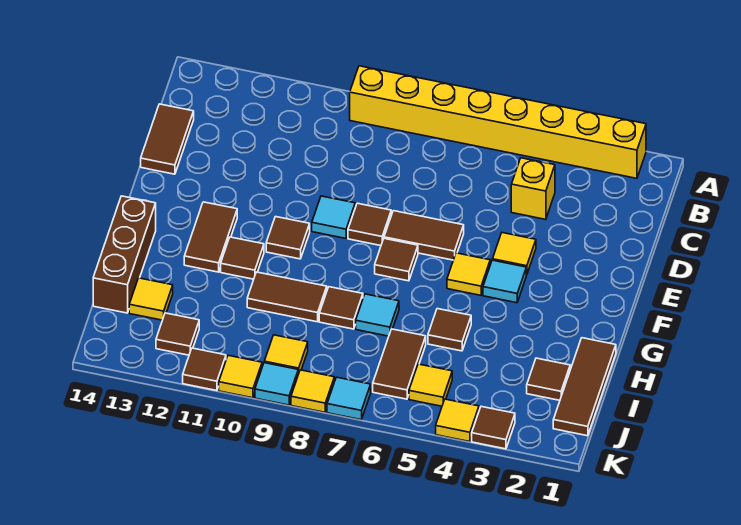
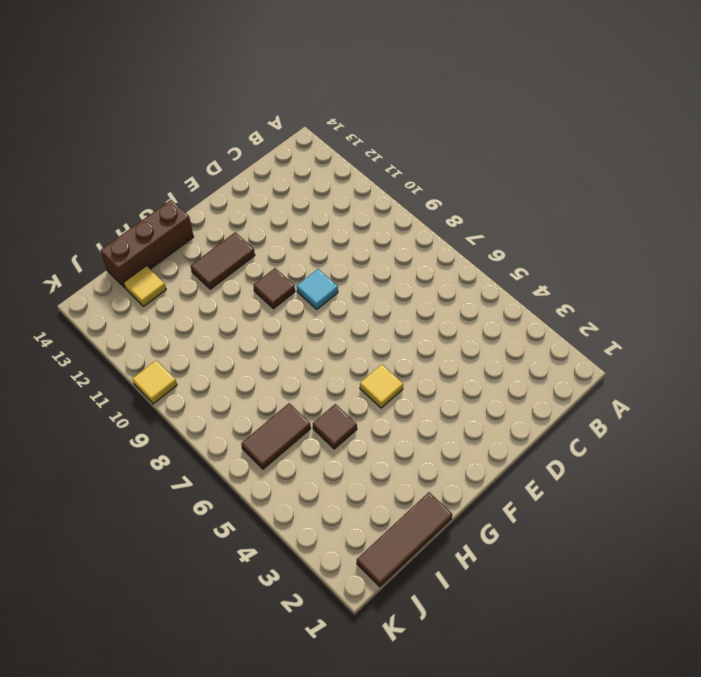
none -> yellow brick A2:A9 level 1
none -> yellow brick C4 level 1
none -> brown tile C14:D14 level 1
none -> yellow tile E4 level 1

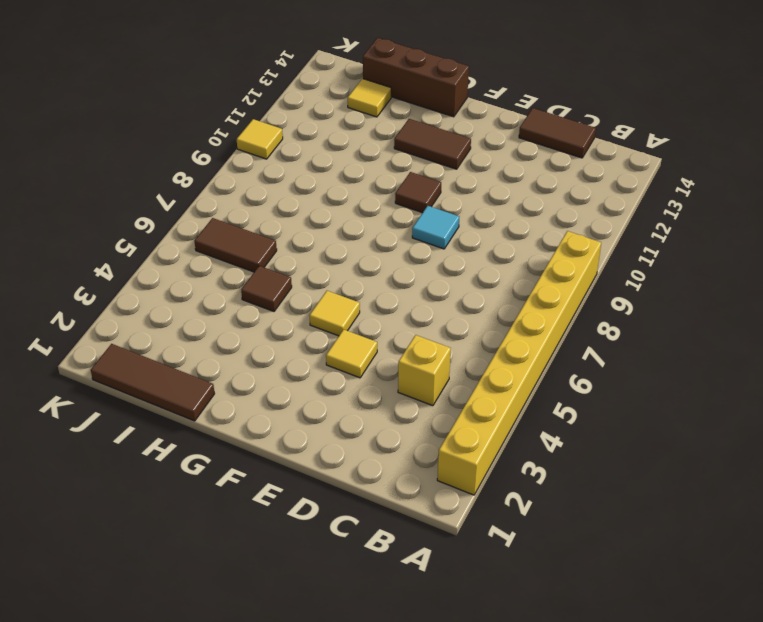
none -> brown tile E6:E7 level 1
none -> brown tile E8 level 1
none -> cyan tile F4 level 1
none -> brown tile F7 level 1

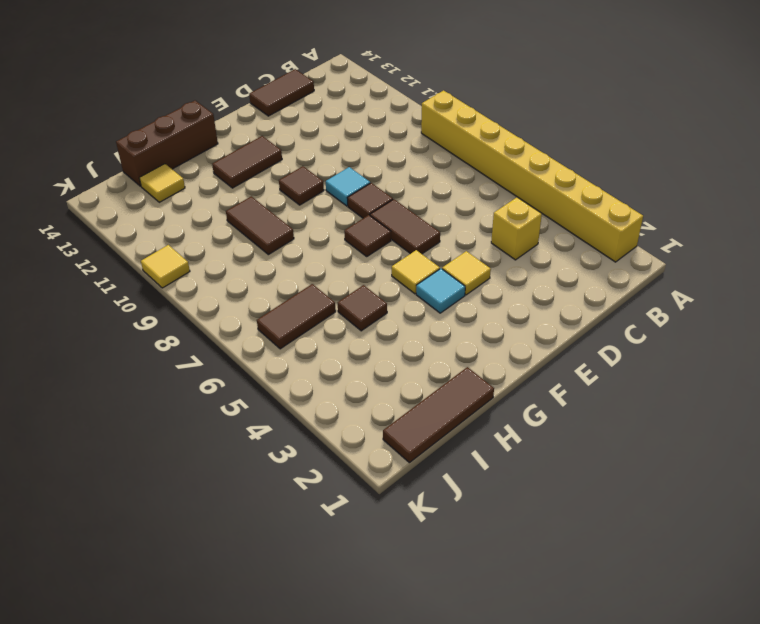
none -> brown tile G11 level 1
none -> cyan tile H7 level 1
none -> brown tile H8 level 1
none -> brown tile I2 level 1

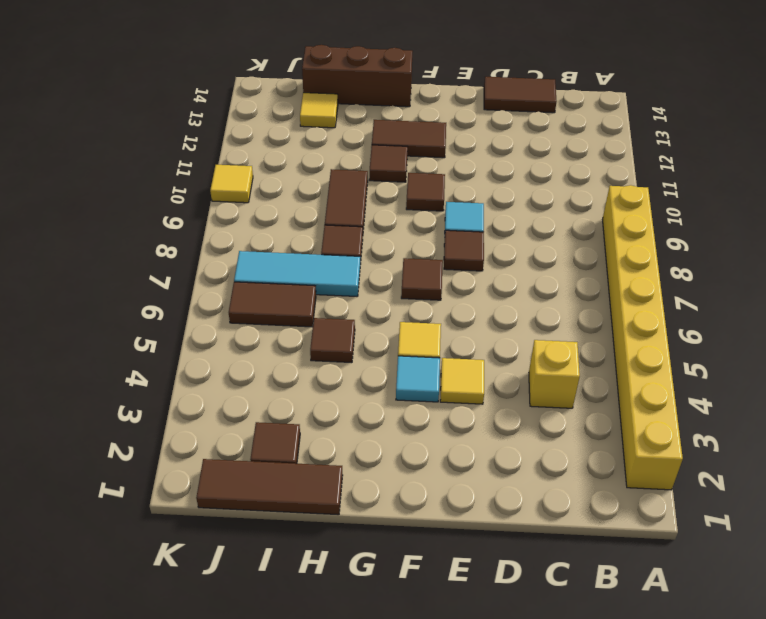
cyan tile H7:J7 level 1 -> cyan tile H7 level 1
none -> brown tile E6:E7 level 1
none -> yellow tile J5 level 1
none -> yellow tile J9 level 1
none -> brown tile J12 level 1

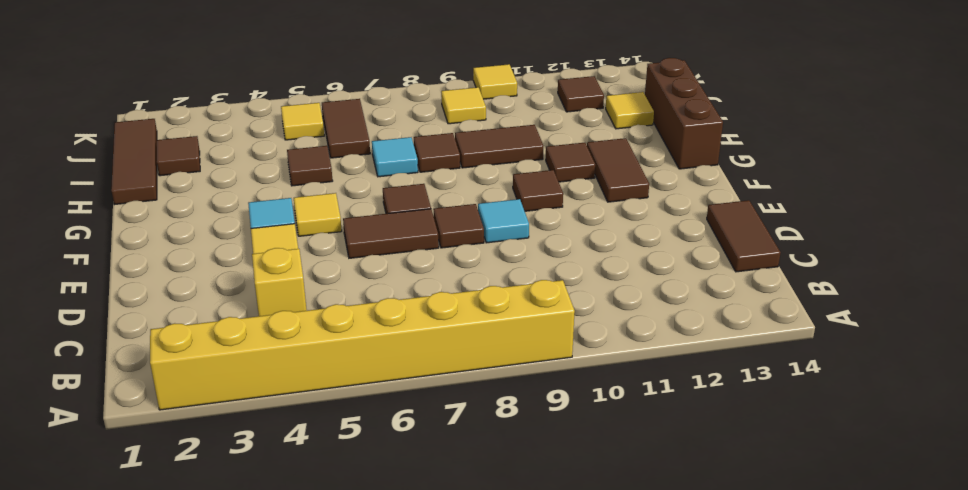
none -> brown tile K3 level 1
none -> yellow tile K4 level 1
none -> cyan tile K7 level 1
none -> yellow tile K8 level 1

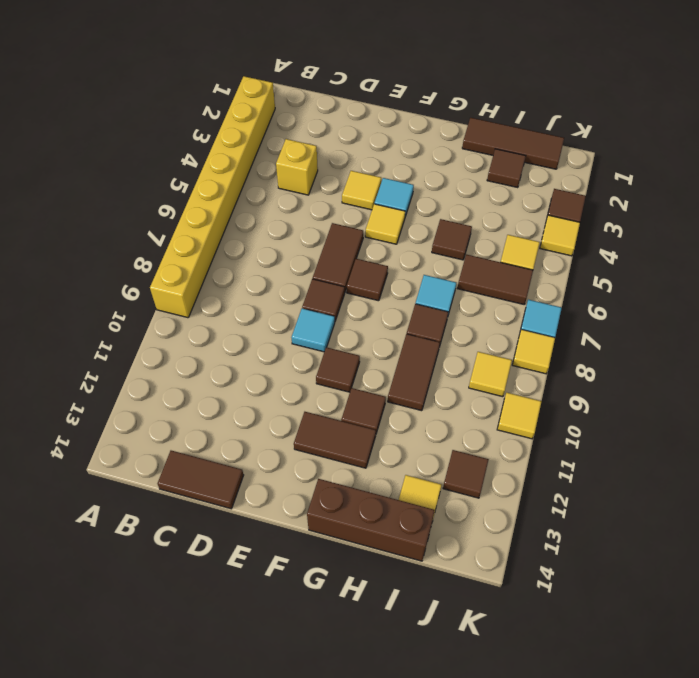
none -> cyan tile K9 level 1
none -> brown tile K11 level 1

